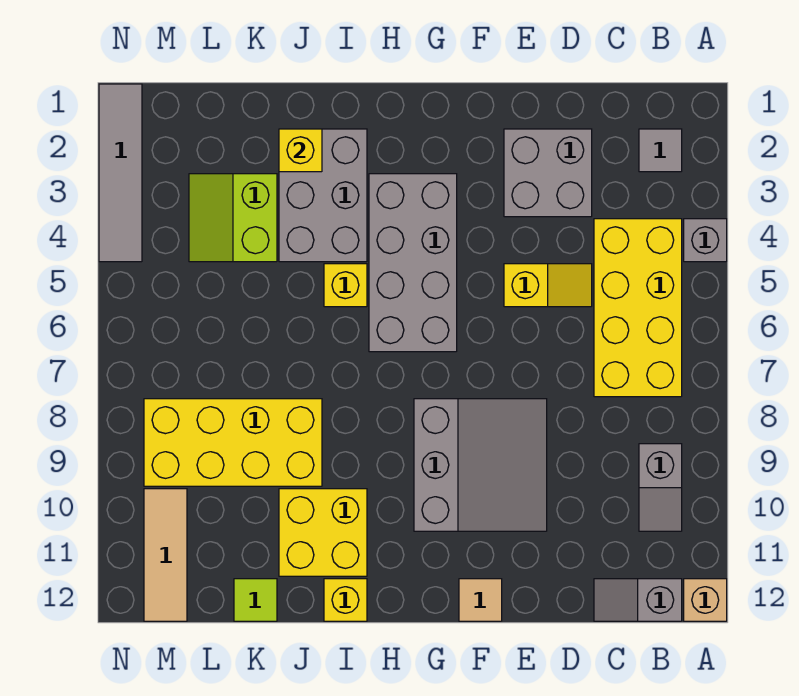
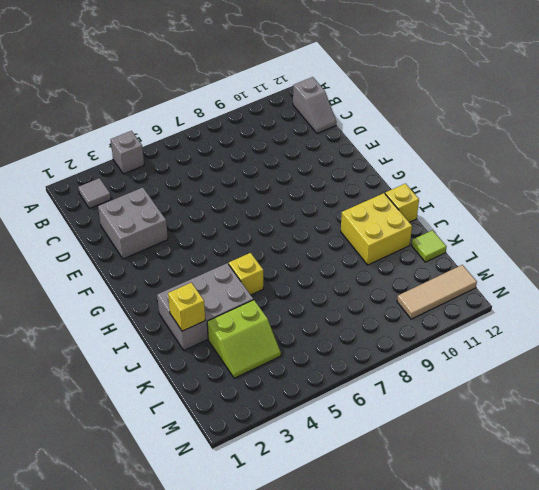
none -> tan brick A12 level 1
none -> yellow brick B4:C7 level 1
none -> grey slope B9:B10 level 1 top 9

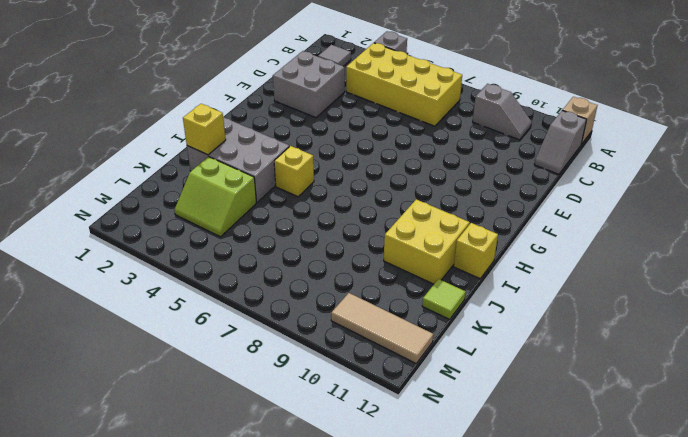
none -> yellow slope D5:E5 level 1 top E
none -> grey slope E8:G10 level 1 top G
none -> tan tile F12 level 1

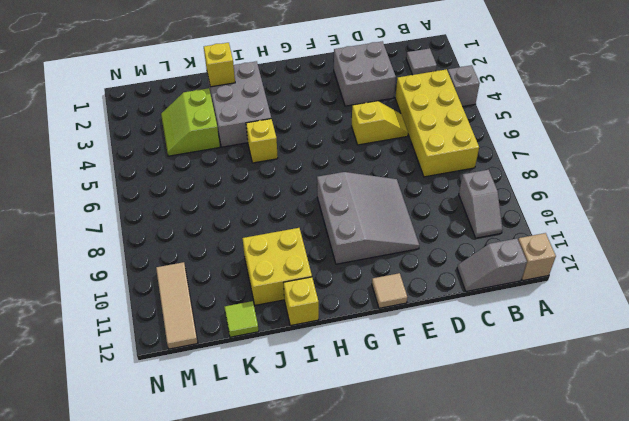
none -> grey brick G3:H6 level 1
none -> yellow brick J8:M9 level 1
none -> grey tile N1:N4 level 1

